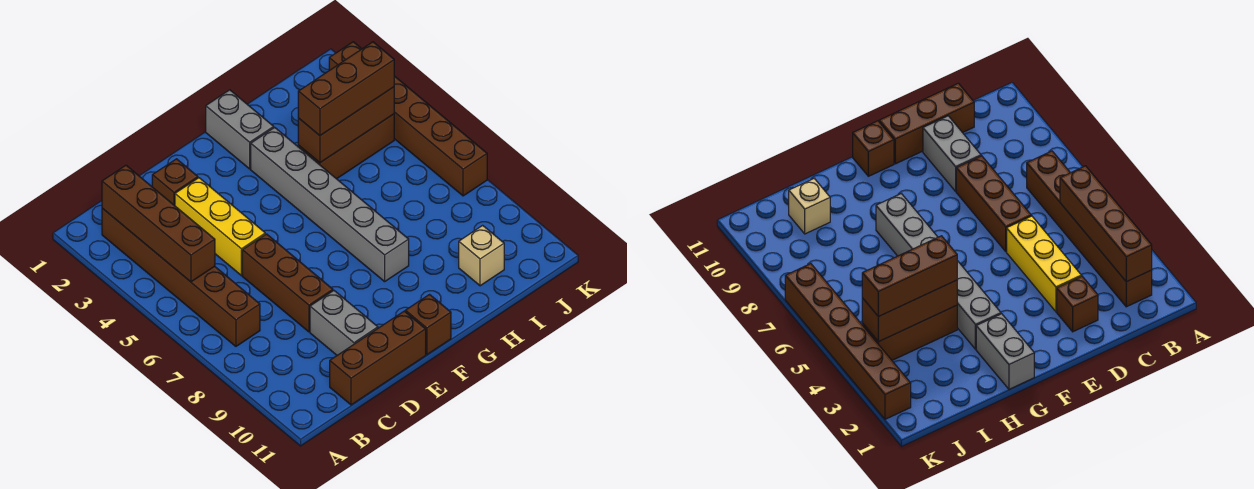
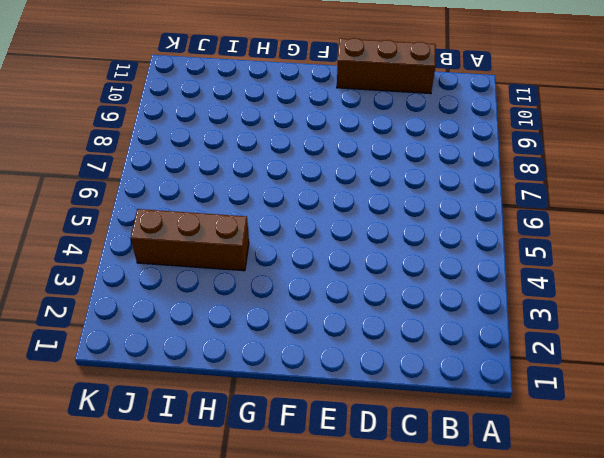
none -> brown brick B2:B7 level 1
none -> brown brick D2 level 1
none -> yellow brick D3:D5 level 1

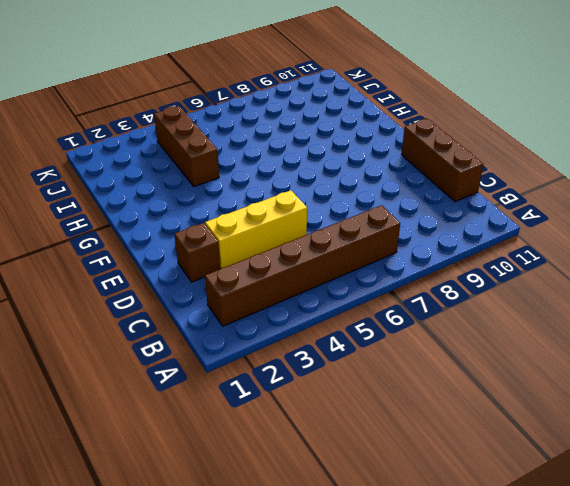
none -> brown brick D6:D8 level 1
none -> grey brick D9:D10 level 1
none -> brown brick F11 level 1

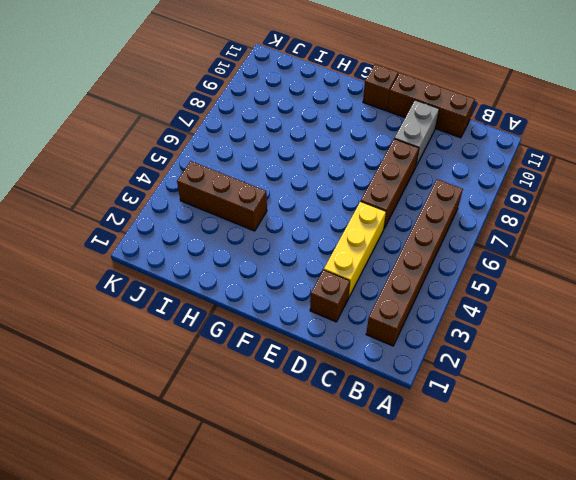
none -> grey brick G1:G2 level 1
none -> grey brick G3:G8 level 1
none -> tan brick I10 level 1

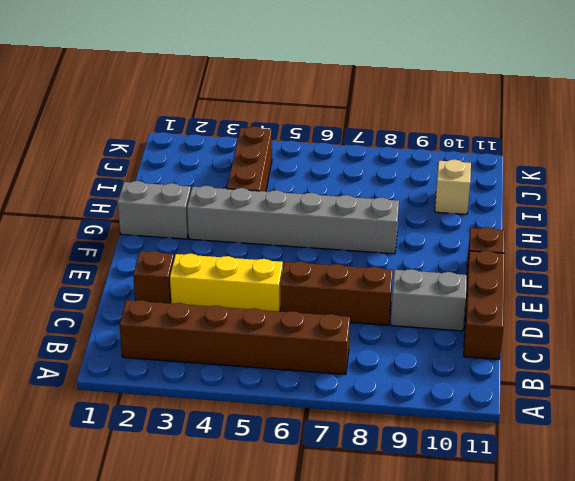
none -> brown brick K2:K7 level 1
none -> brown brick B2:B5 level 2
none -> brown brick H4:J4 level 2

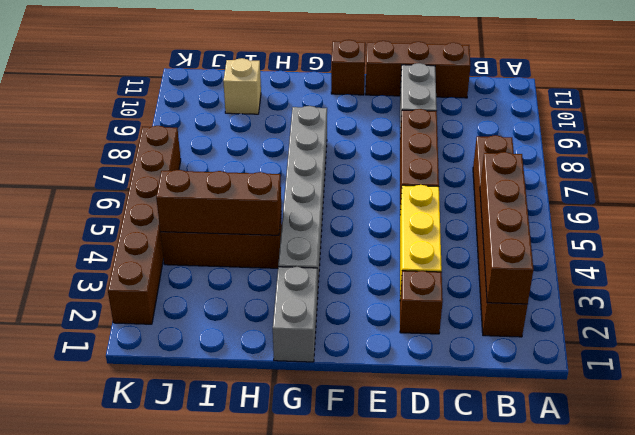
none -> brown brick H4:J4 level 3

